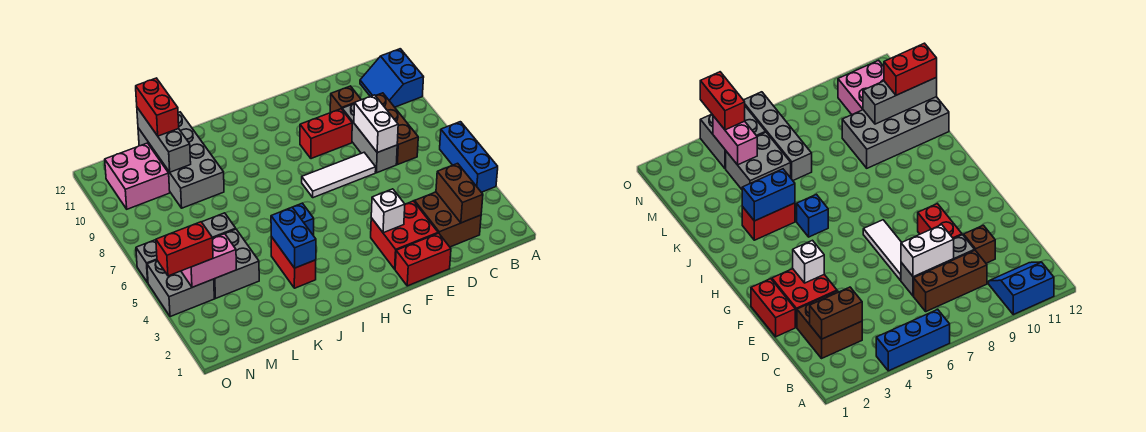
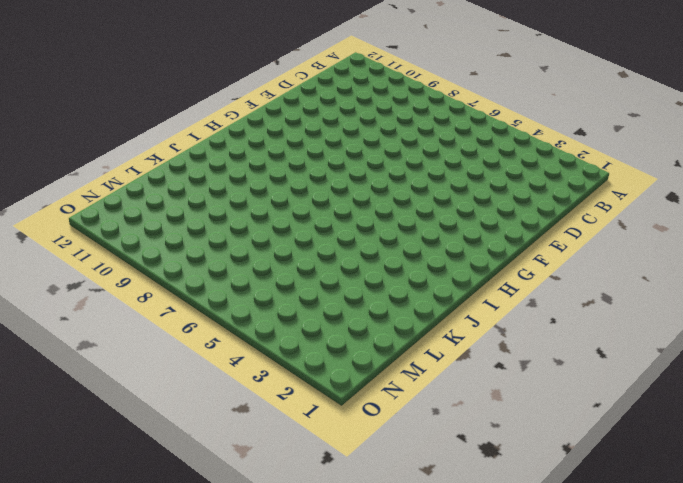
none -> blue brick A4:A6 level 1
none -> blue slope A10:B11 level 1 top A
none -> brown brick C2:D3 level 1

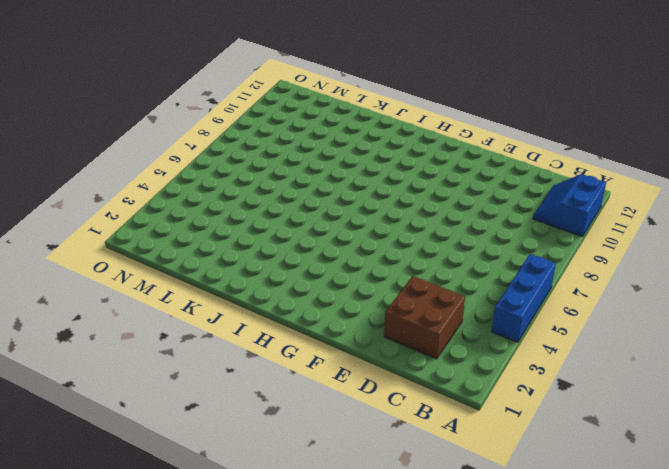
none -> brown brick C7:C9 level 1
none -> grey brick D7:D9 level 1
none -> brown brick D10 level 1

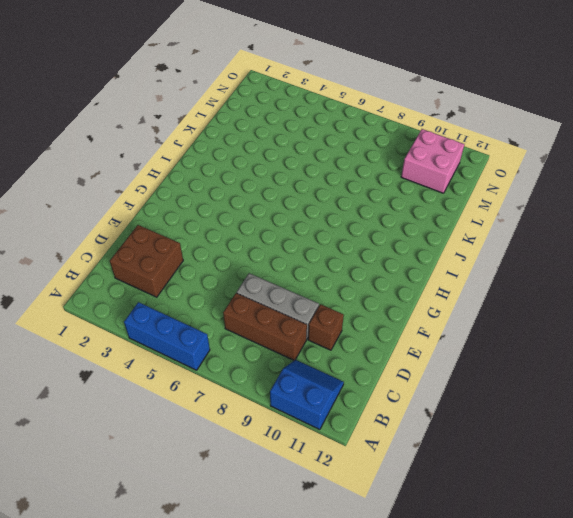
none -> red brick E1:F1 level 1
none -> red brick E2:F3 level 1
none -> white tile E7:G7 level 1

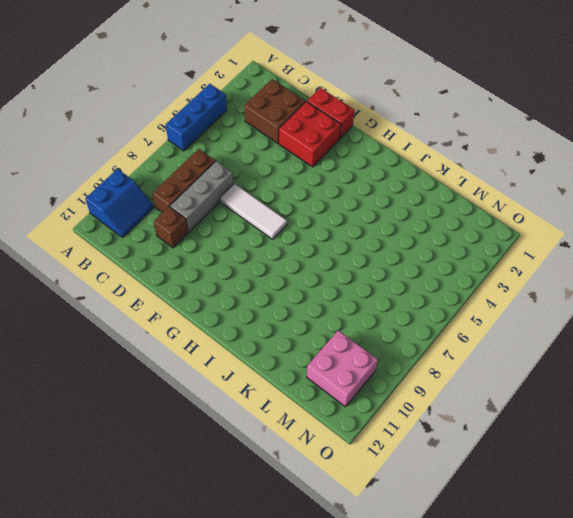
none -> red brick E9:F9 level 1
none -> blue brick I5 level 1
none -> red brick J3:J4 level 1

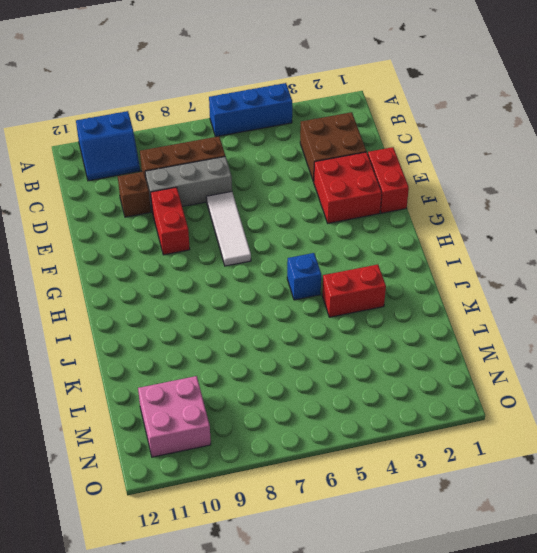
none -> grey brick K9:L12 level 1
none -> grey brick L4:M5 level 1
none -> grey brick L6:O6 level 1

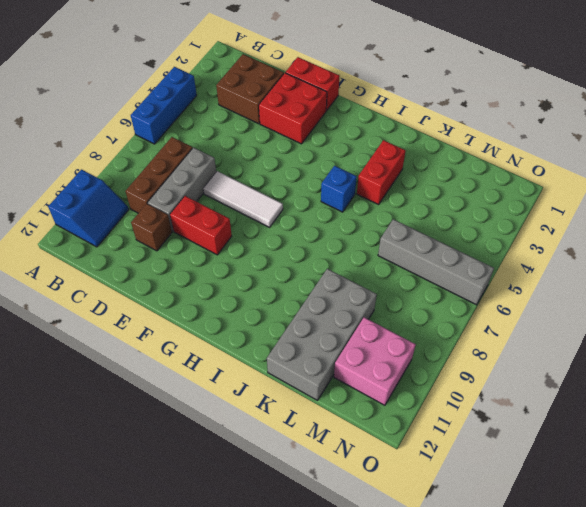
none -> grey brick L4:M5 level 1
none -> grey brick N4:O5 level 1
none -> brown brick C2:C3 level 2

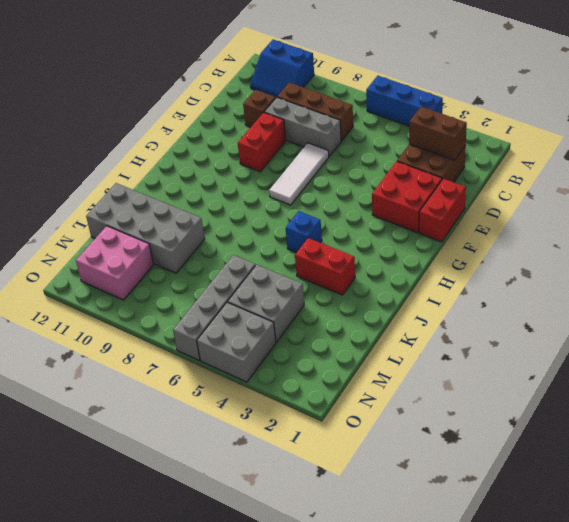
none -> white brick D7:D8 level 2
none -> white brick F3 level 2
none -> blue brick J3:J4 level 2

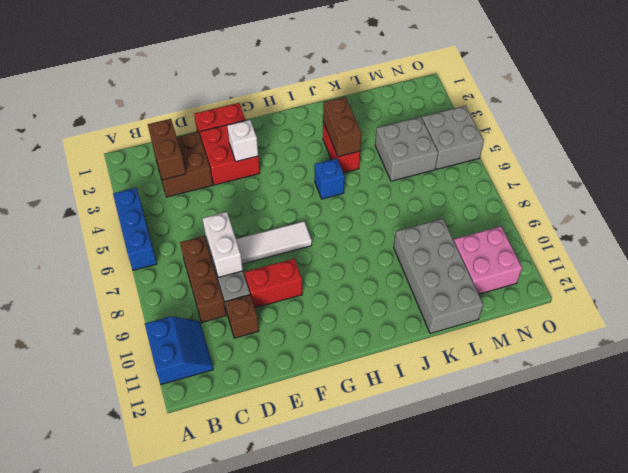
brown brick J3:J4 level 2 -> blue brick J3:J4 level 2
none -> grey brick L6:O6 level 1
none -> grey brick L10:L12 level 2
none -> pink brick M4:N4 level 2

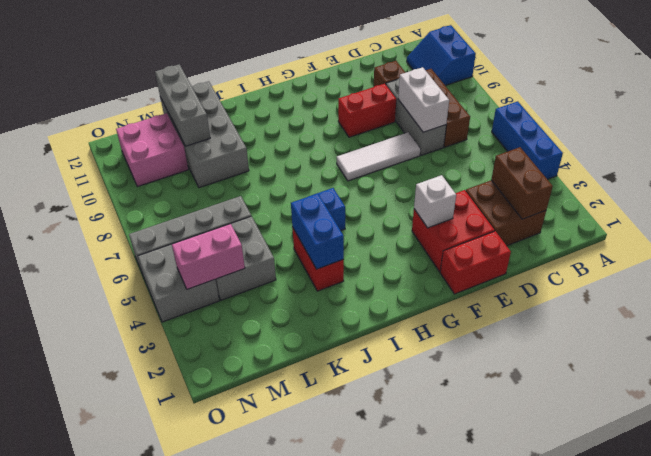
none -> red brick L11:L12 level 3
none -> red brick N4:O4 level 3

